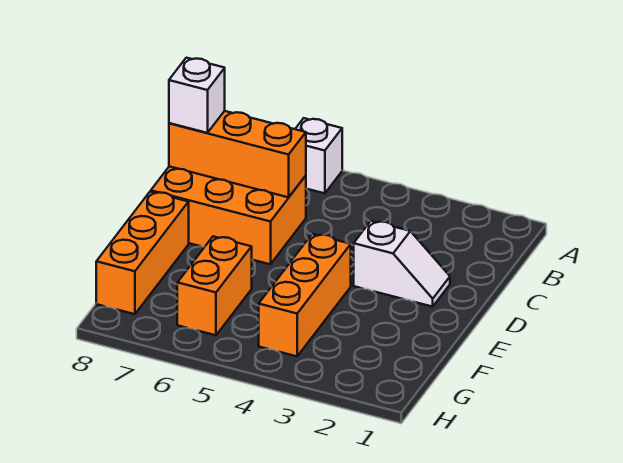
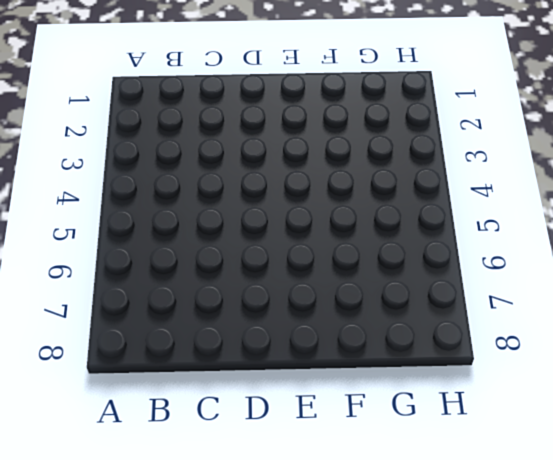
none -> white brick A6 level 1
none -> orange brick C6:D8 level 1

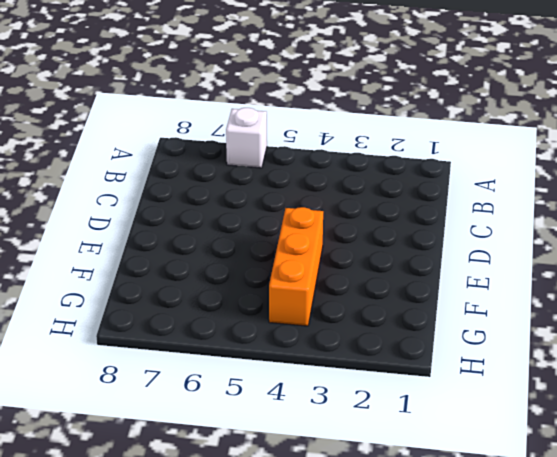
none -> orange brick C6:D8 level 1
none -> white slope D2:D3 level 1 top 3

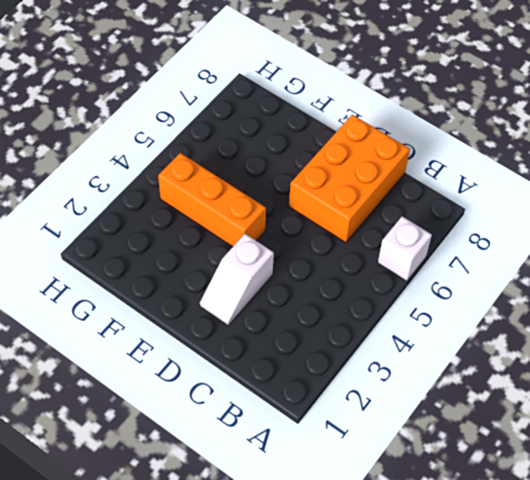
none -> orange brick E8:G8 level 1
none -> orange brick F6:G6 level 1

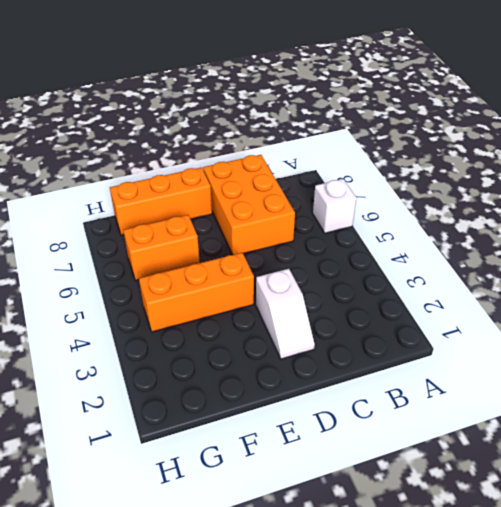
none -> orange brick C6:C8 level 2
none -> white brick C8 level 3

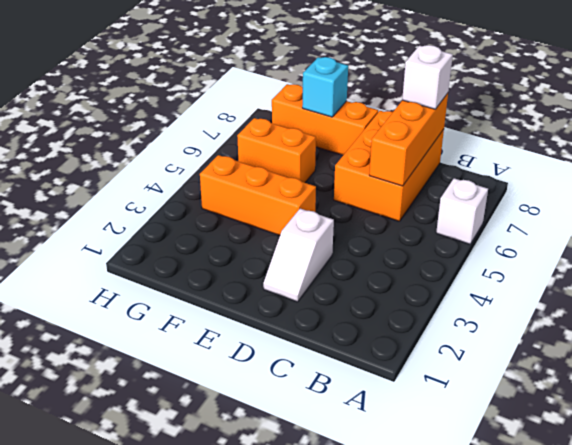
cyan brick F8 level 2 -> none

